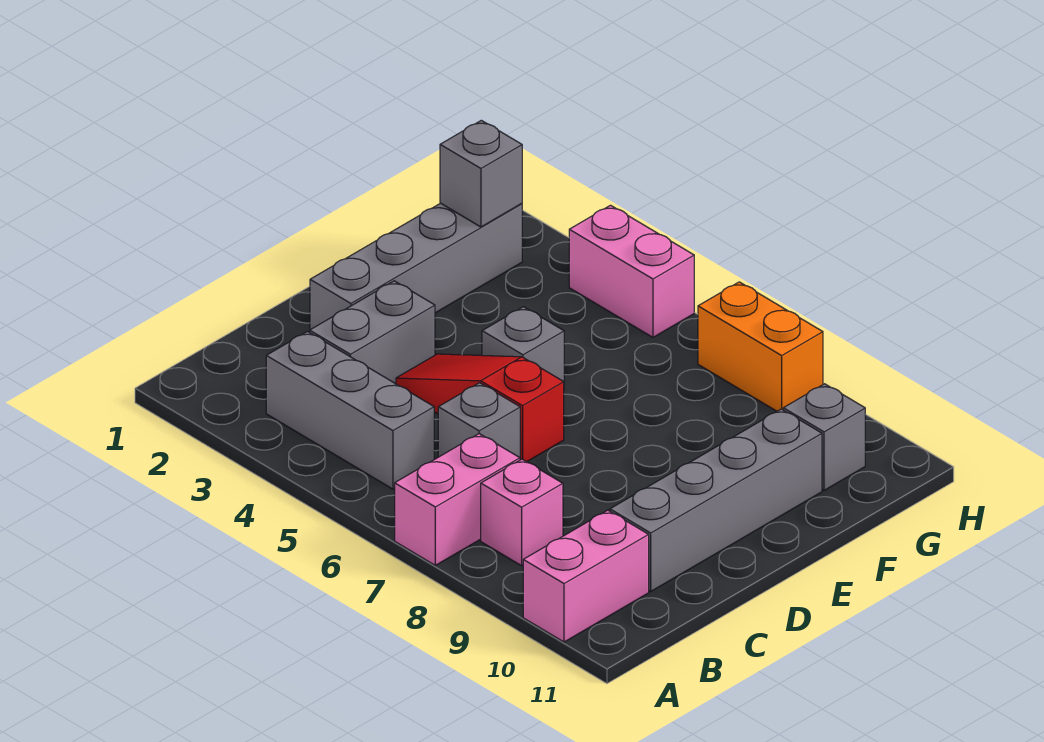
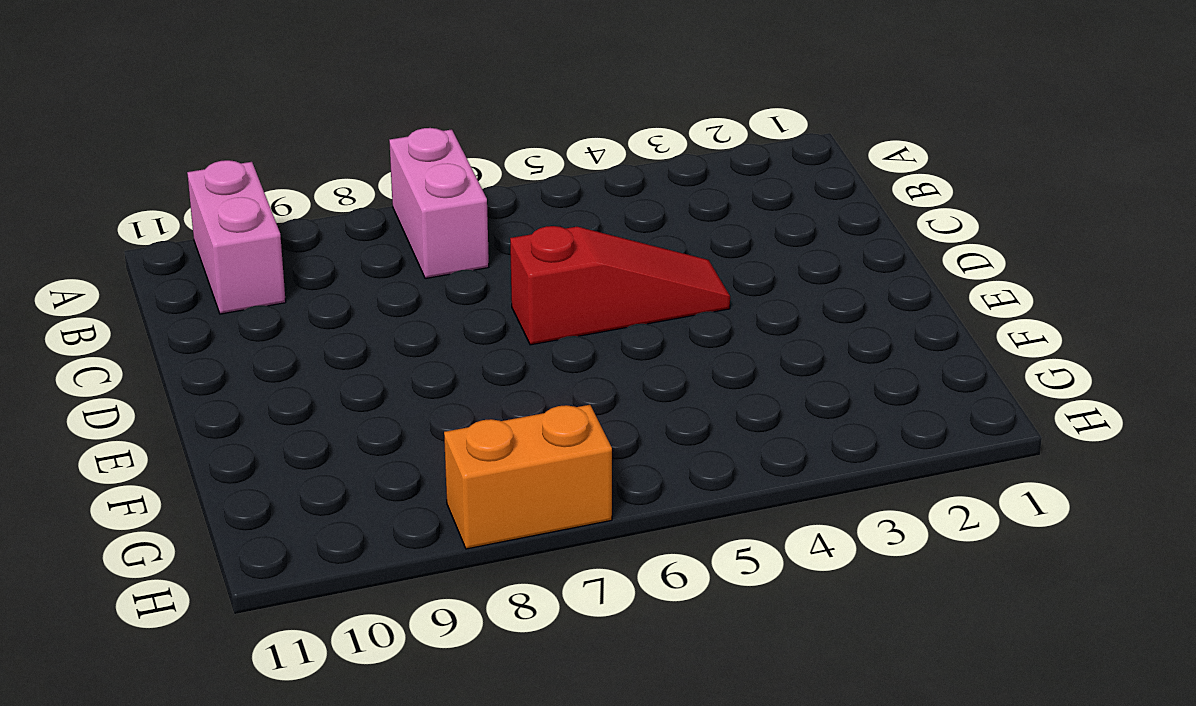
none -> grey brick B3:B5 level 1
none -> pink brick B8 level 1
none -> grey brick C3:D3 level 1

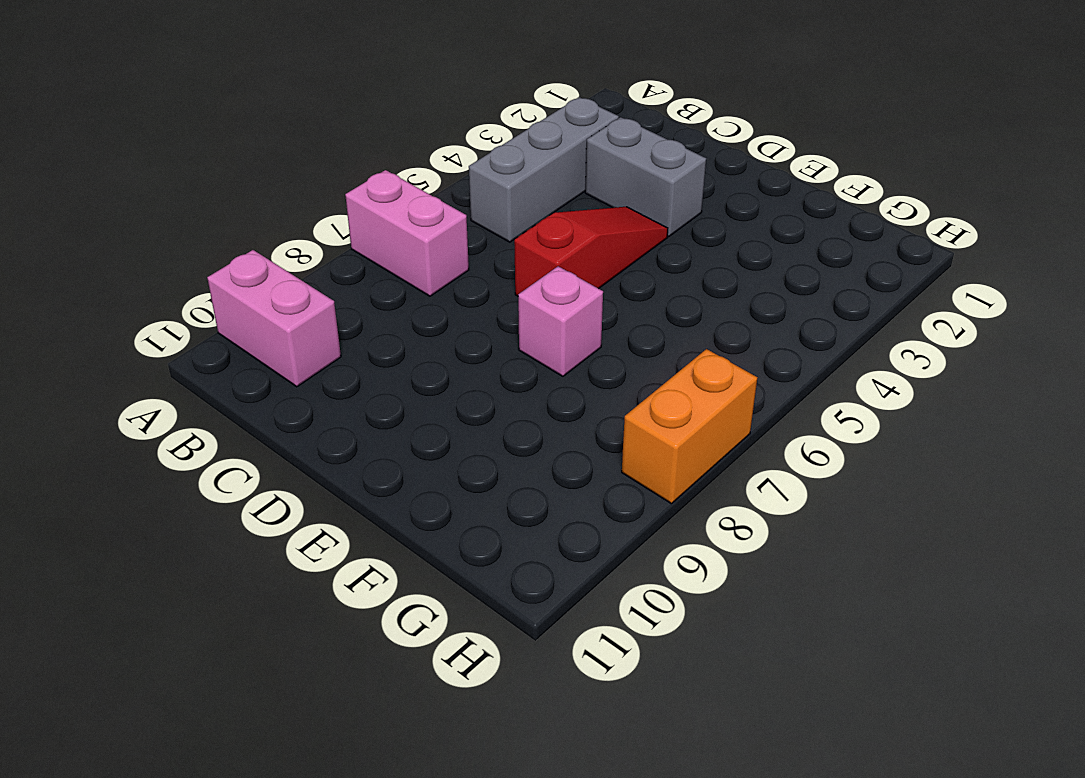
pink brick E7 level 1 -> pink brick B8 level 1
none -> grey brick C6 level 1
none -> grey brick C10:F10 level 1
none -> grey brick D2:G2 level 1

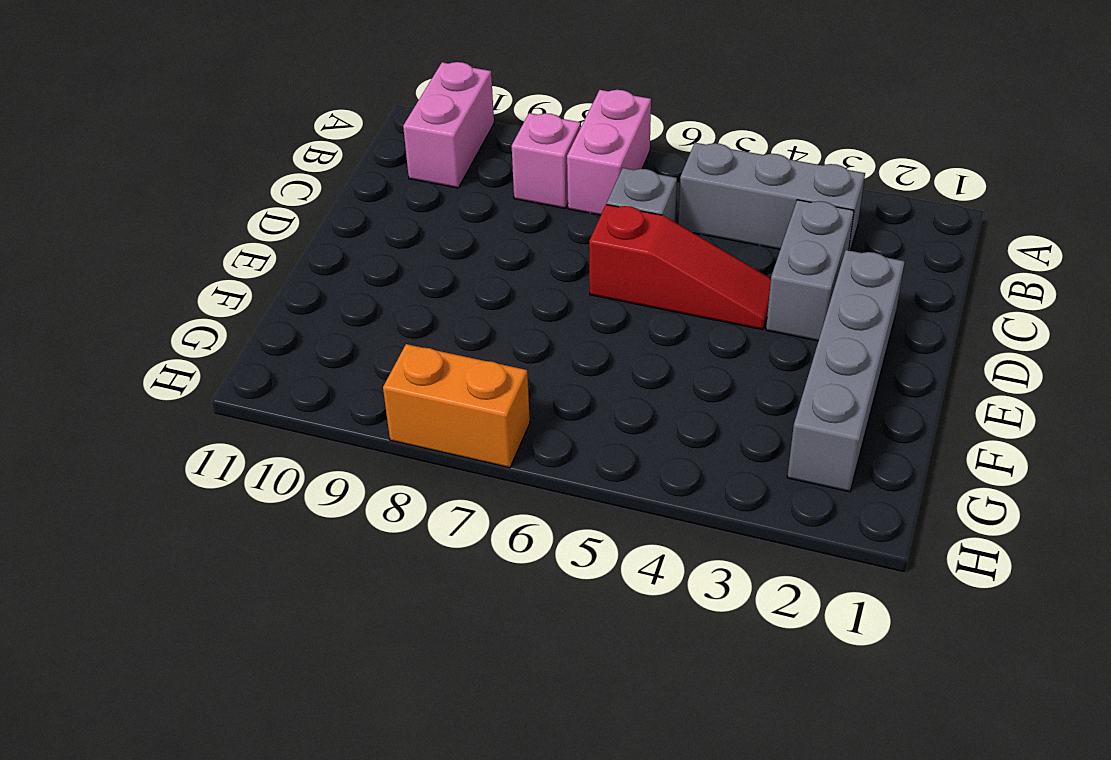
none -> grey brick C10:F10 level 1
none -> grey brick E5 level 1
none -> grey brick G10 level 1

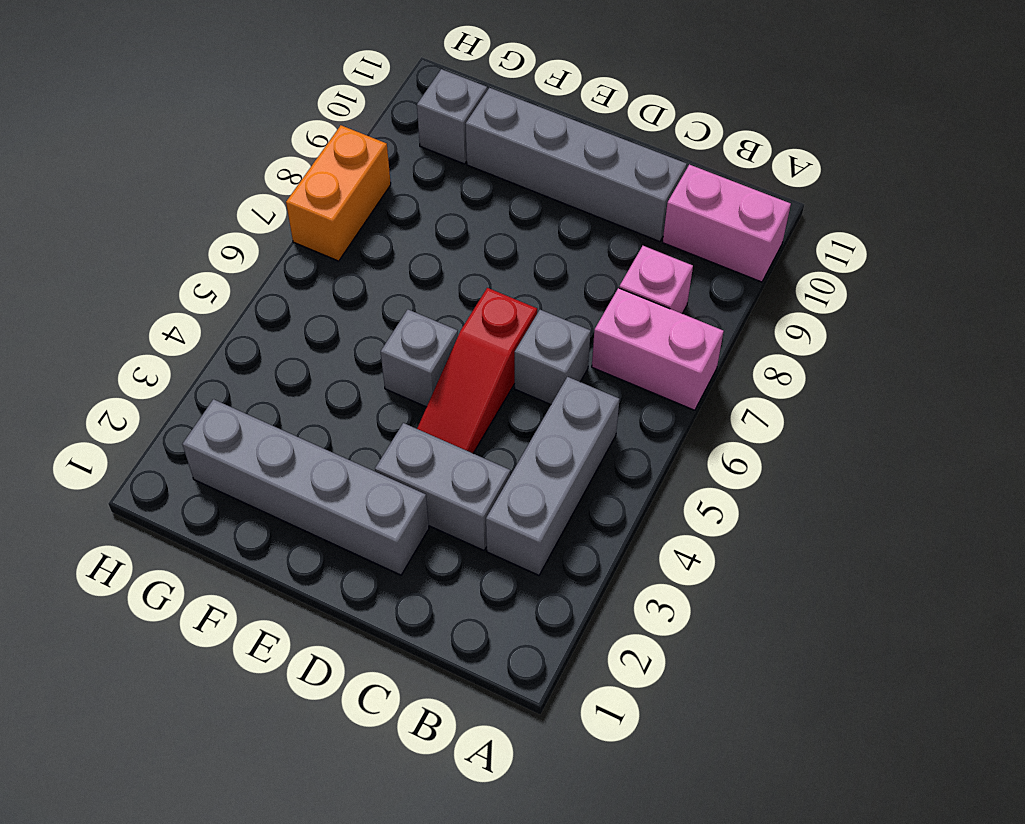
none -> pink brick H4:H5 level 1
none -> grey brick G2 level 2

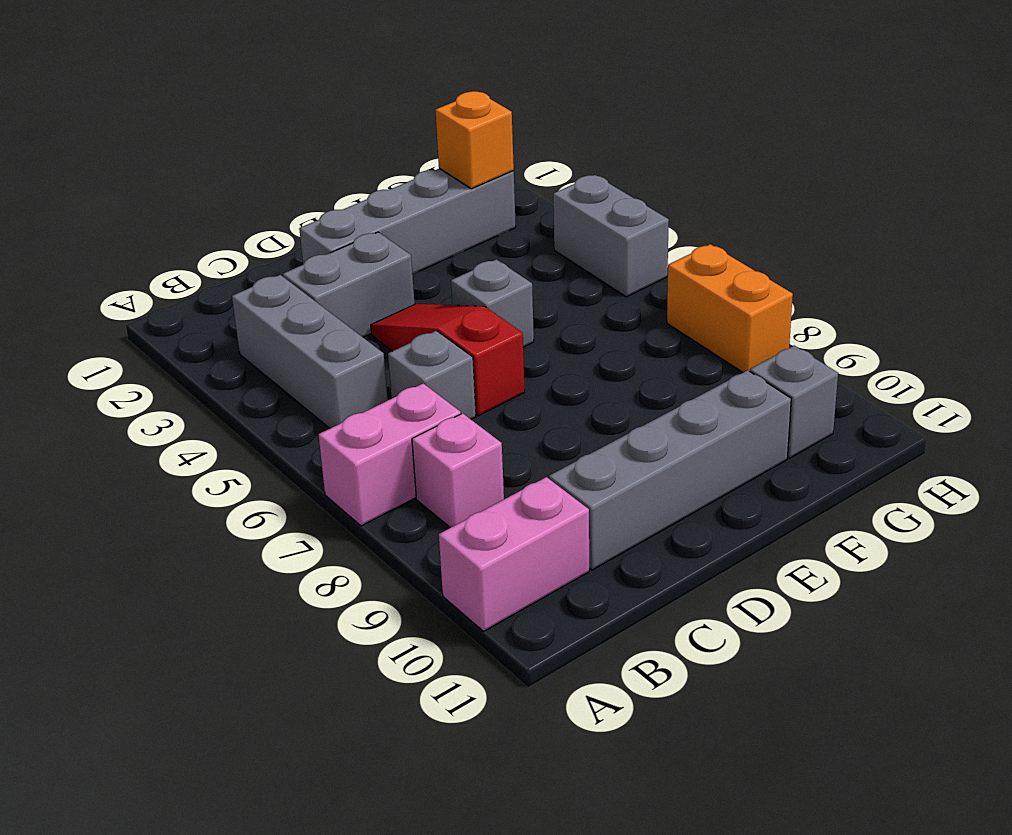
orange brick G2 level 2 -> grey brick G2 level 2
grey brick H4:H5 level 1 -> pink brick H4:H5 level 1

